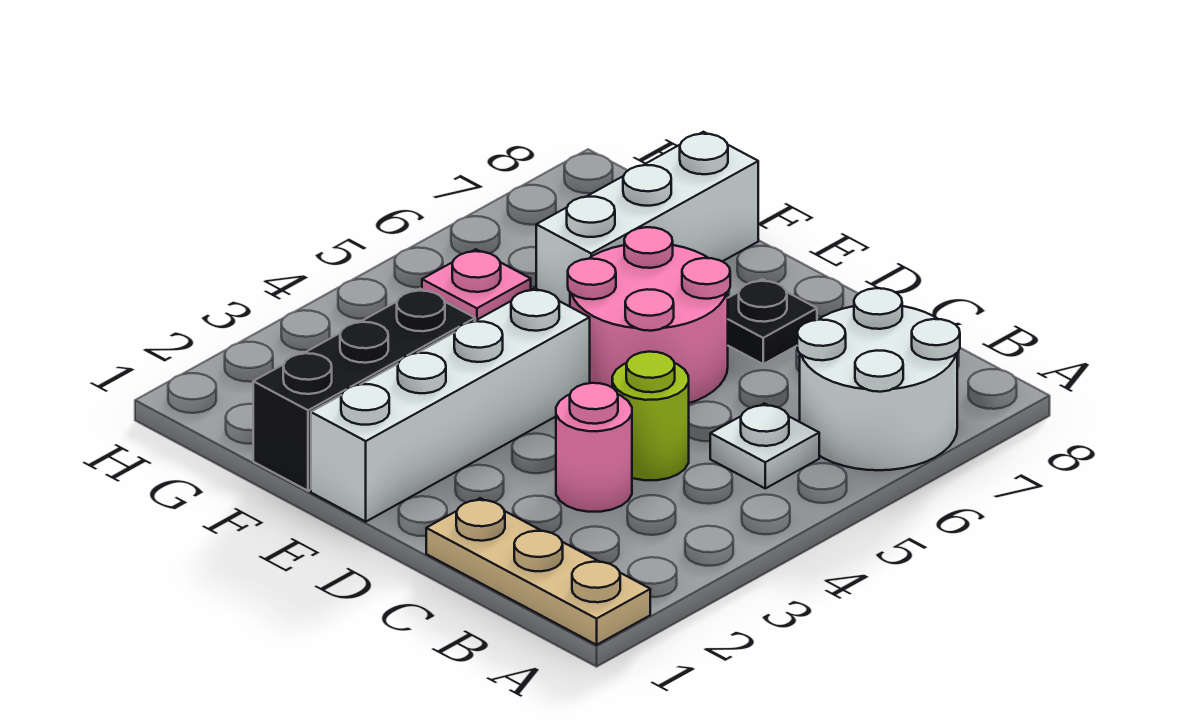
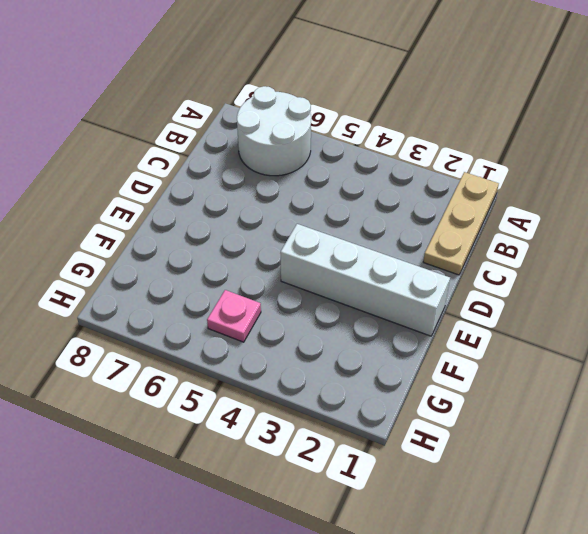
none -> white plate B5 level 1
none -> pink round brick C3 level 1

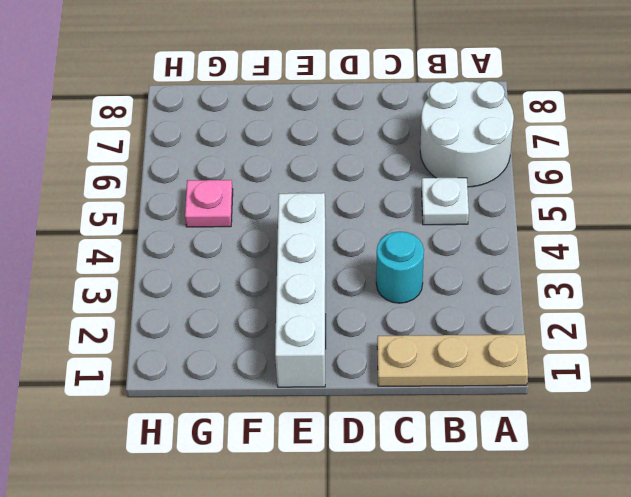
cyan round brick C3 level 1 -> pink round brick C3 level 1
none -> lime round brick C4 level 1
none -> pink round brick D5:E6 level 1

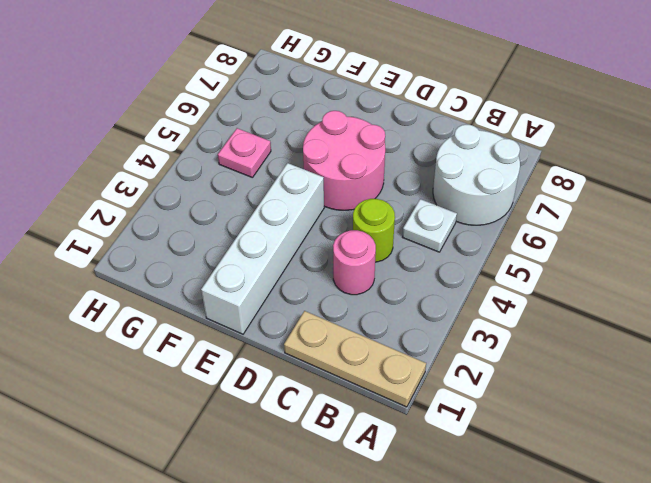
none -> black plate D7 level 1
none -> black brick F1:F3 level 1

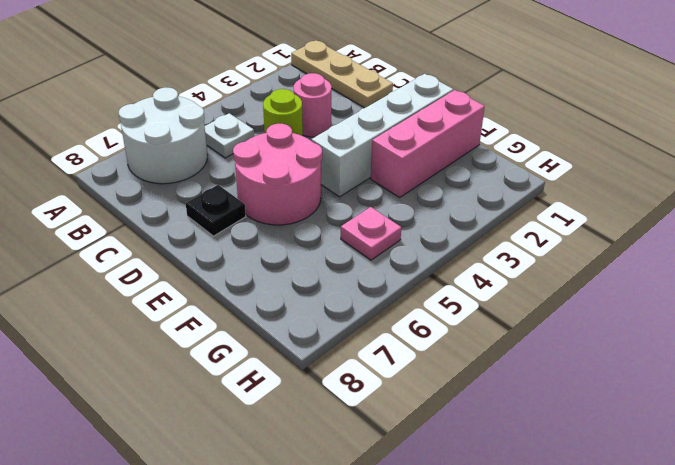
pink brick F1:F3 level 1 -> black brick F1:F3 level 1
none -> white brick F6:F8 level 1

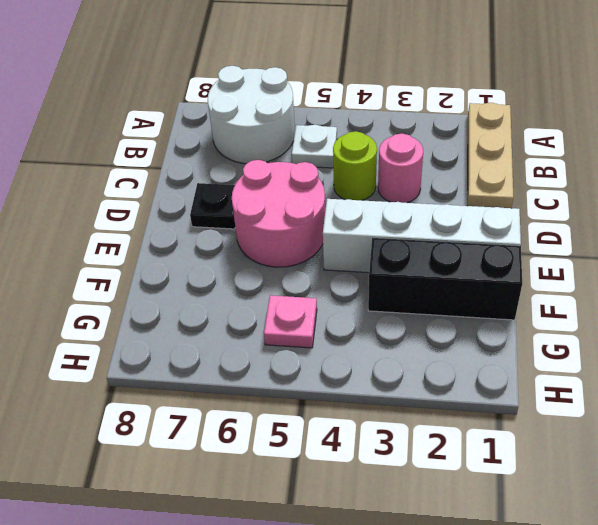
none -> white brick F6:F8 level 1

